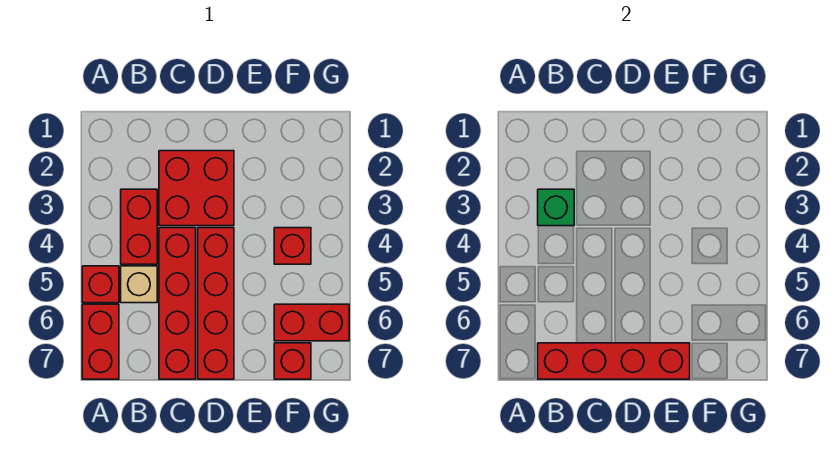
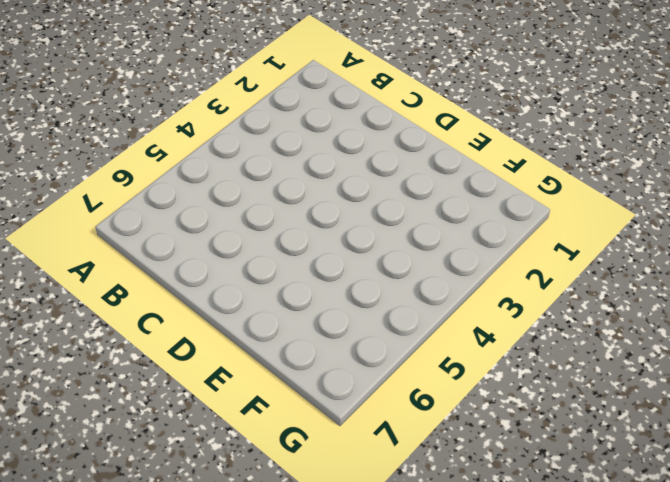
none -> red brick A5 level 1
none -> red brick A6:A7 level 1
none -> red brick B3:B4 level 1

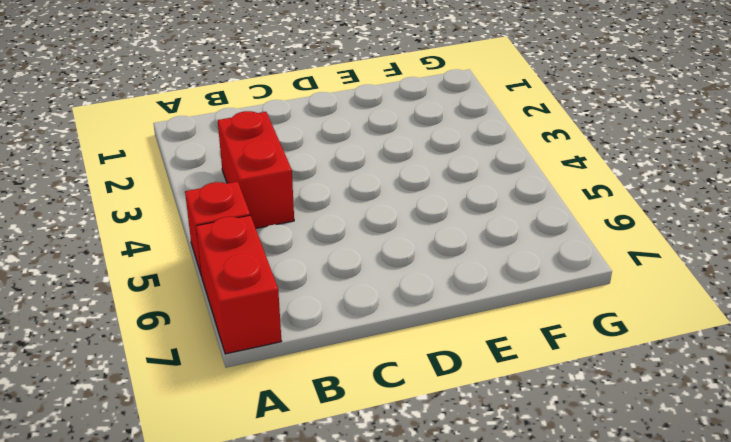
none -> tan brick B5 level 1
none -> red brick C2:D3 level 1
none -> red brick C4:C7 level 1

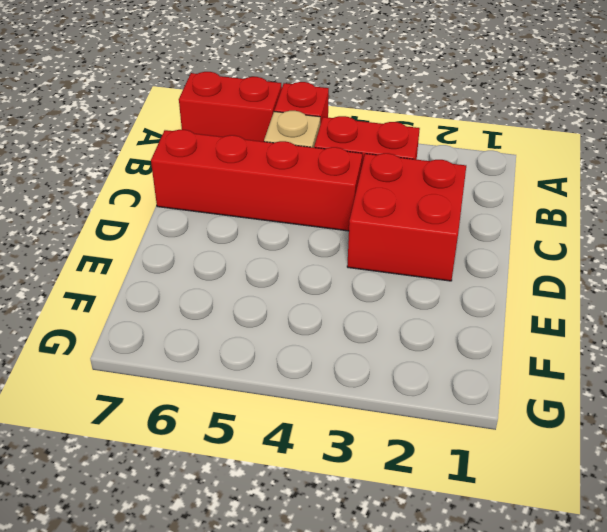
none -> red brick D4:D7 level 1
none -> red brick F4 level 1
none -> red brick F6:G6 level 1

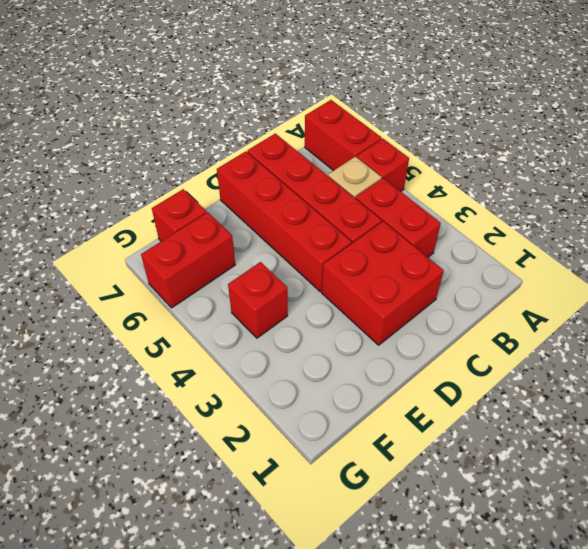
none -> green brick B3 level 2
none -> red brick B7:E7 level 2

